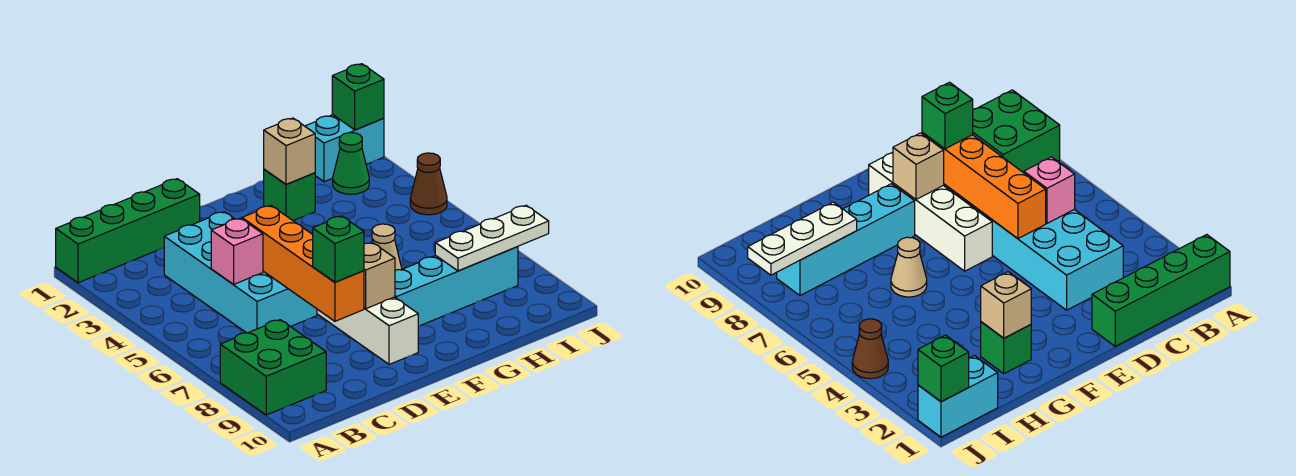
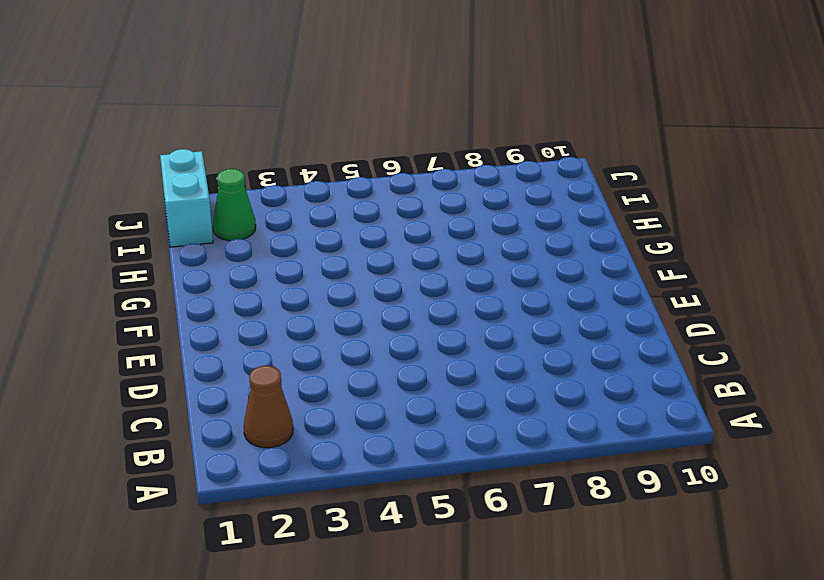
brown cone B2 level 1 -> brown cone J4 level 1
none -> green brick A1:D1 level 1
none -> green brick A8:B9 level 1
none -> cyan brick C3:D6 level 1

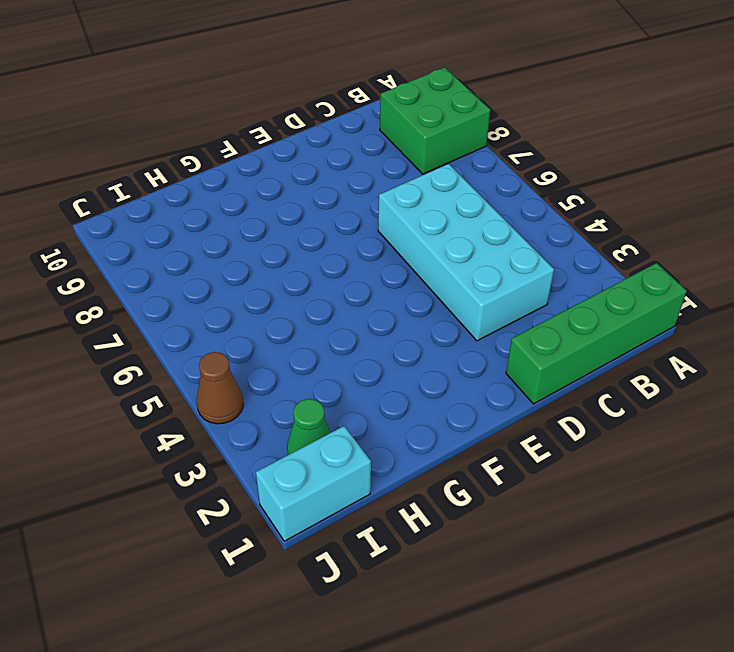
none -> white brick E6:E9 level 1
none -> cyan brick F8:I8 level 1
none -> green brick G2 level 1

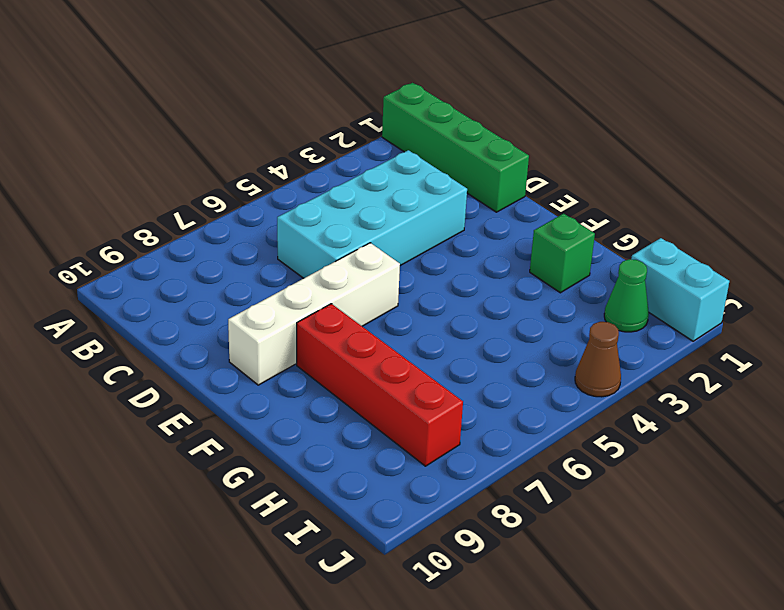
red brick F8:I8 level 1 -> cyan brick F8:I8 level 1
none -> green brick A8:B9 level 1
none -> tan cone G6 level 1
none -> pink brick C5 level 2

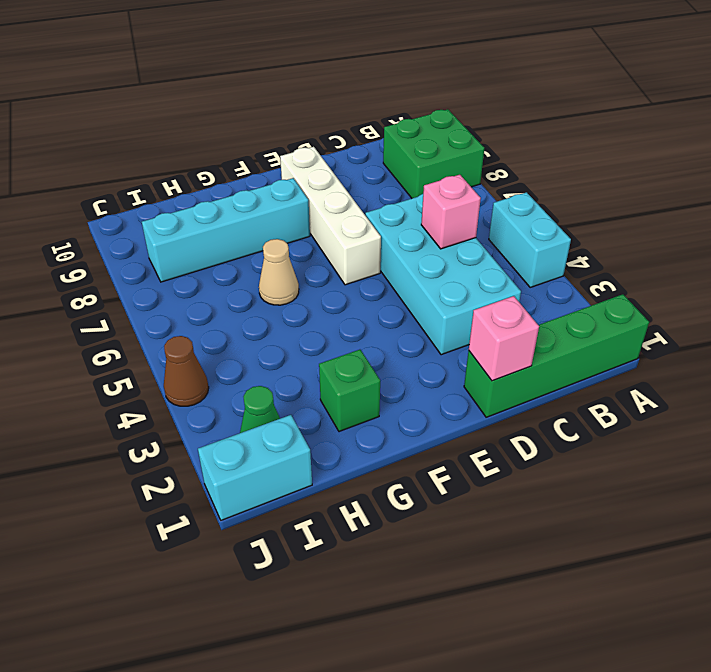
cyan brick A4:A5 level 1 -> none
pink brick D1 level 2 -> none
none -> orange brick D5:D8 level 2
none -> tan brick E8 level 2
none -> tan brick G2 level 2

